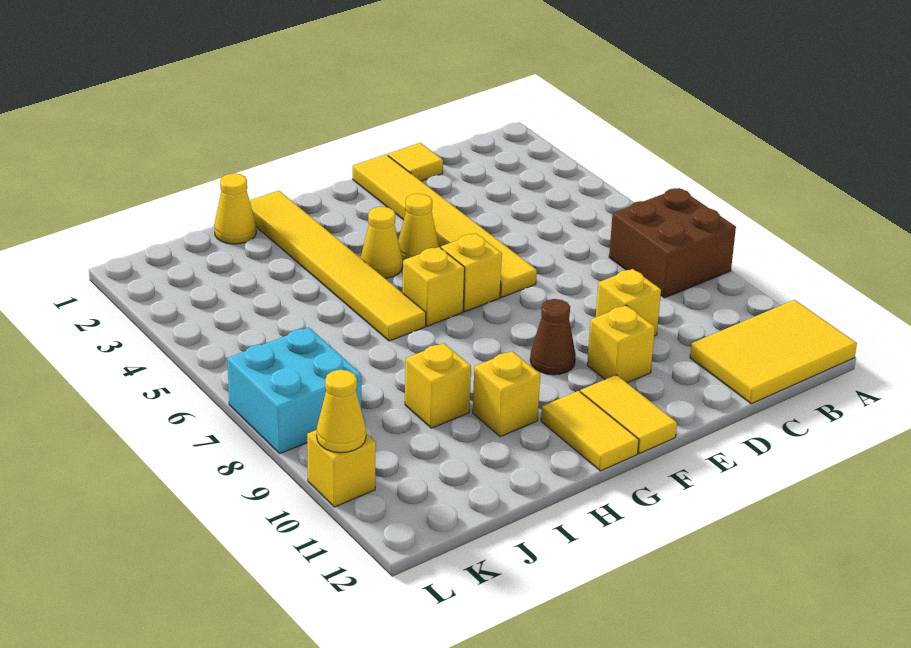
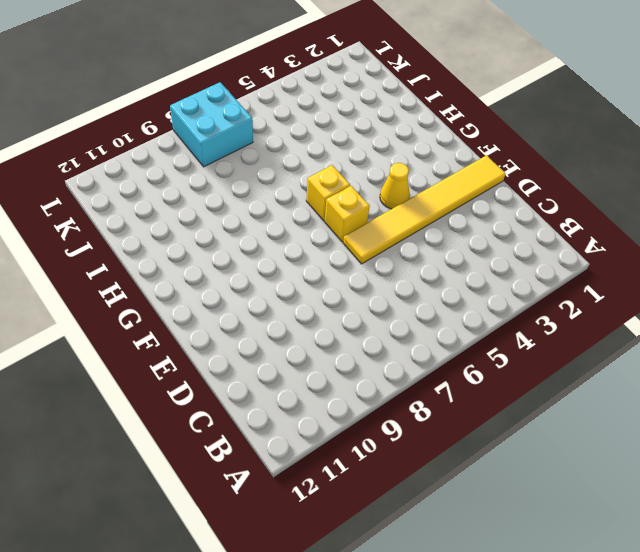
none -> brown brick A7:B8 level 1
none -> yellow tile A11:C12 level 1
none -> yellow tile D1 level 1

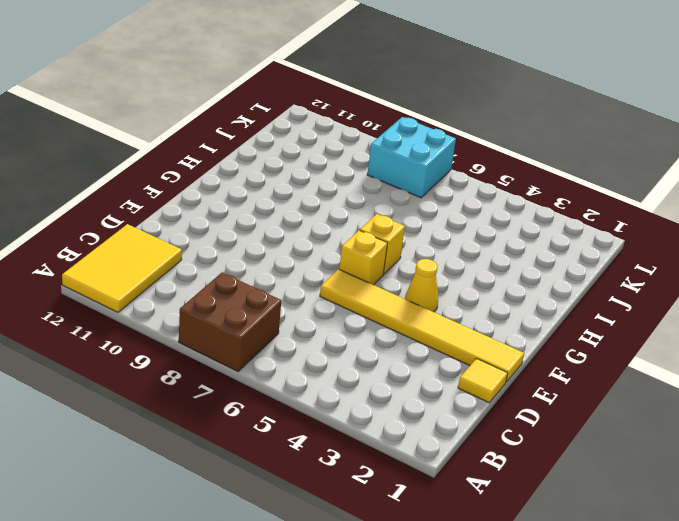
none -> yellow brick D9 level 1
none -> yellow brick E10 level 1
none -> brown cone F9 level 1

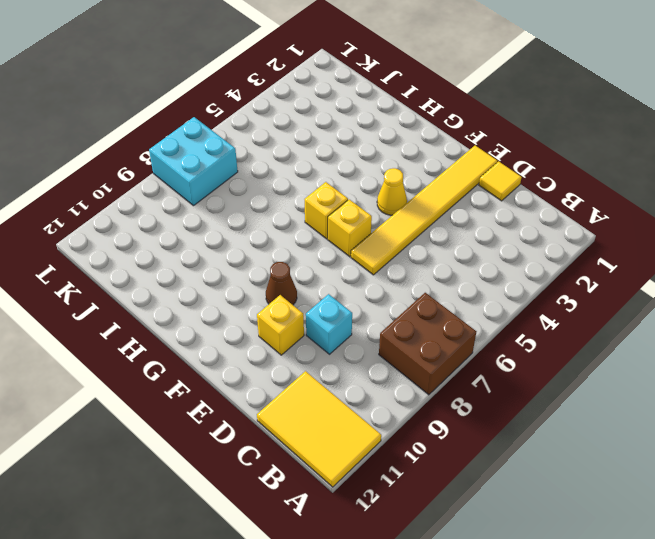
cyan brick D9 level 1 -> yellow brick D9 level 1
none -> yellow tile F11:F12 level 1
none -> yellow cone G4 level 1
none -> yellow tile G11:G12 level 1

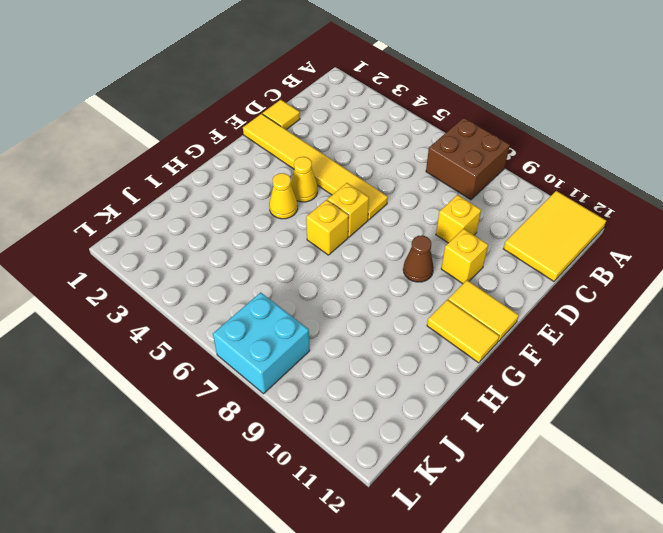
none -> yellow tile H1:H6 level 1
none -> yellow brick H10 level 1
none -> yellow cone I1 level 1

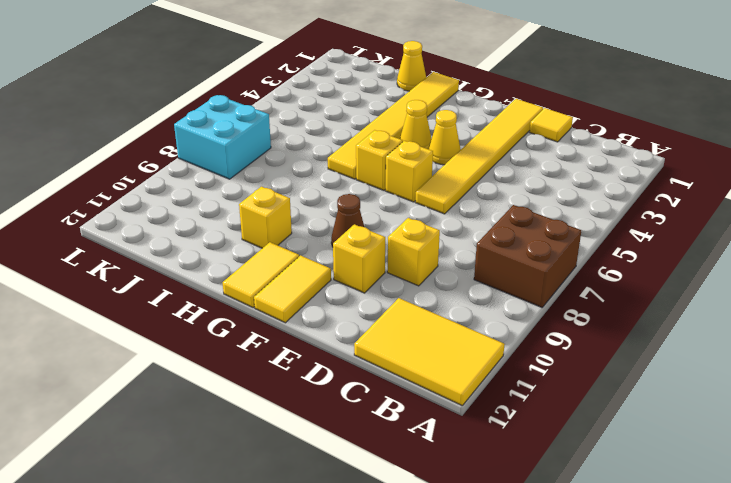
none -> yellow brick I9 level 1
none -> yellow brick L10 level 1
none -> yellow cone L10 level 2

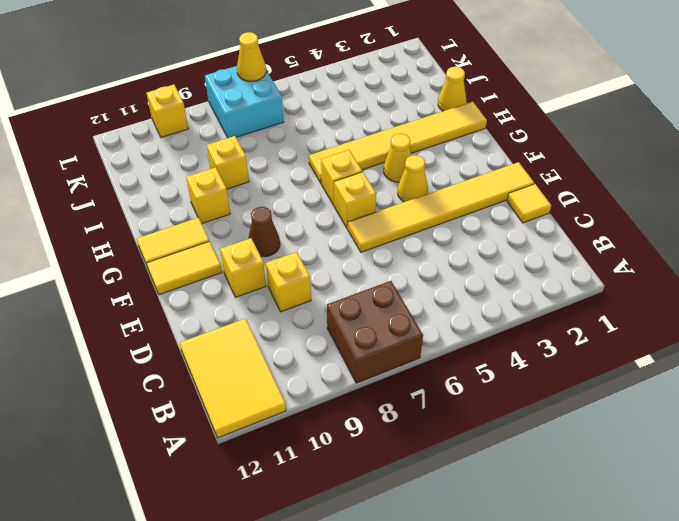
yellow cone L7 level 2 -> yellow cone L10 level 2

